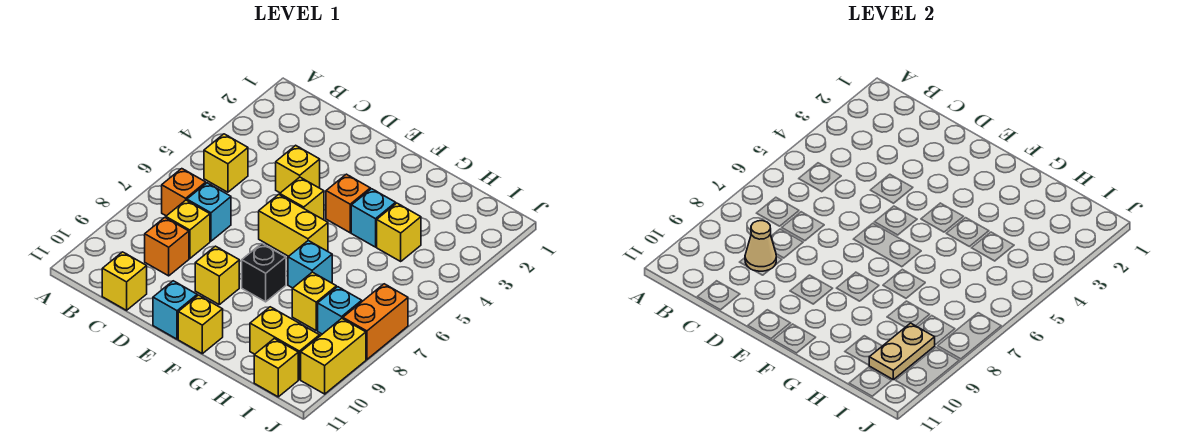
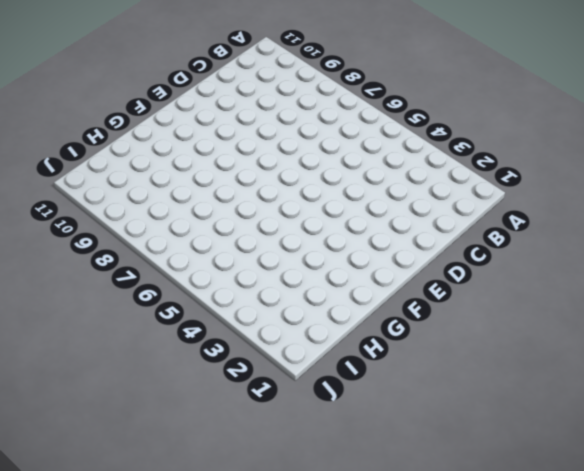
none -> yellow brick B5 level 1
none -> orange brick B7 level 1
none -> cyan brick C7 level 1

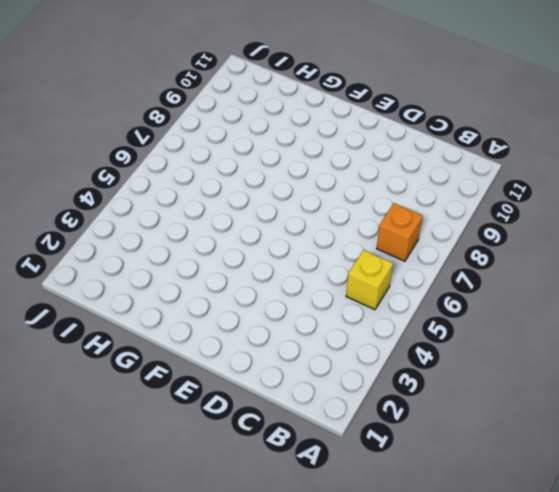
none -> cyan brick C7 level 1
none -> yellow brick C8 level 1
none -> orange brick C9 level 1

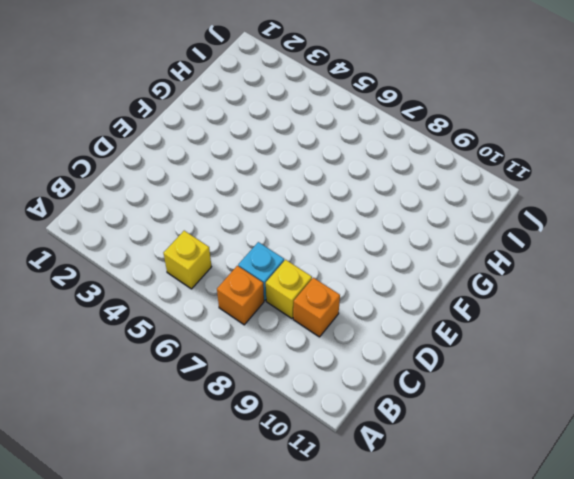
none -> yellow brick C11 level 1
none -> yellow brick D4 level 1
none -> yellow brick E5 level 1

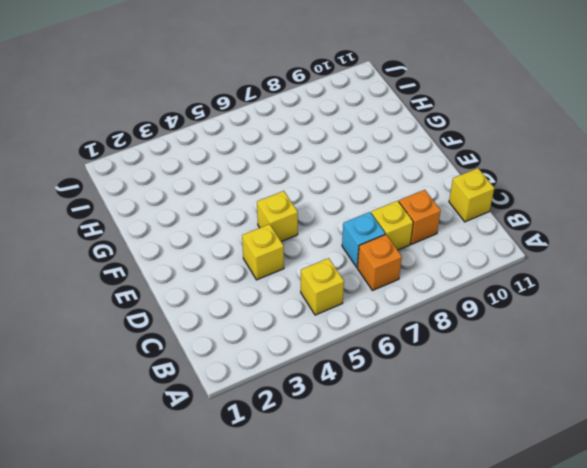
none -> yellow brick E6:F6 level 1
none -> yellow brick E9 level 1
none -> cyan brick E11 level 1

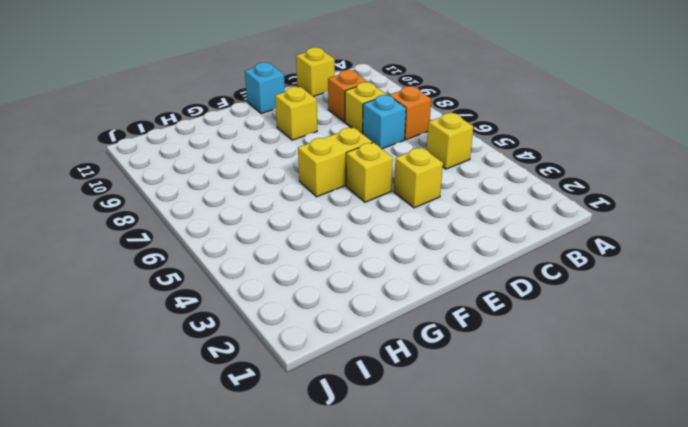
none -> orange brick F4 level 1
none -> black brick F8 level 1
none -> yellow brick F11 level 1

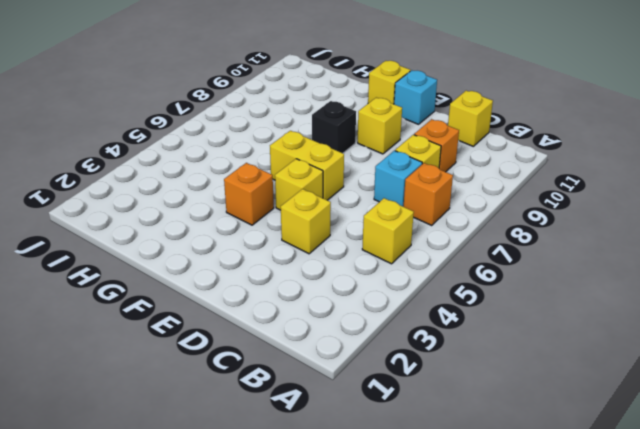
none -> cyan brick G4 level 1
none -> cyan brick G7 level 1
none -> yellow brick H4 level 1

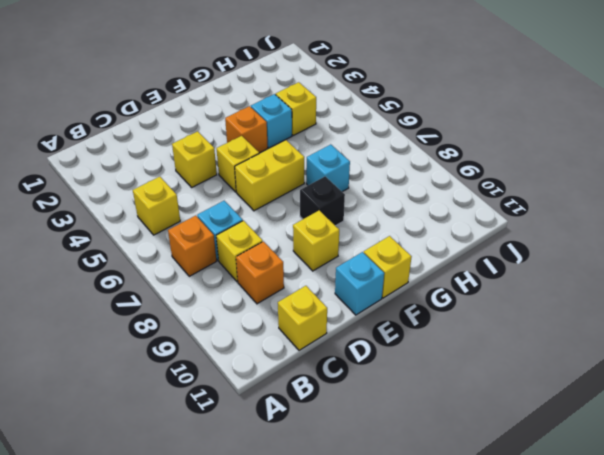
none -> yellow brick H8 level 1
none -> yellow brick H10:I10 level 1
none -> cyan brick I8 level 1

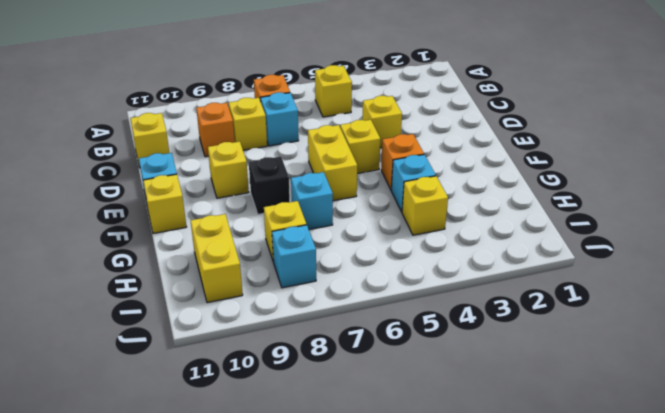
none -> yellow brick I11 level 1
none -> orange brick J7:J8 level 1
none -> yellow brick J9:J10 level 1

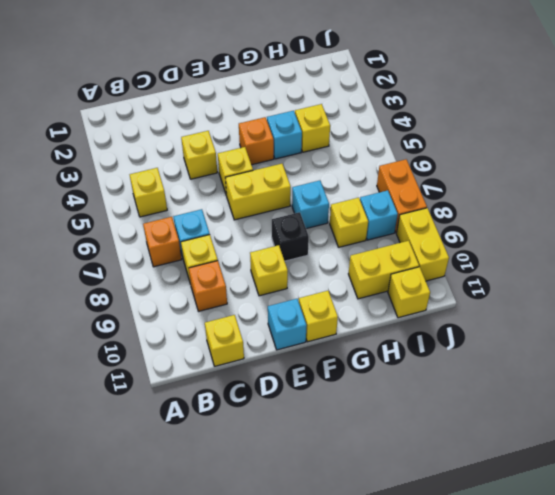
none -> tan cone C9 level 2
none -> tan plate I9:I10 level 2

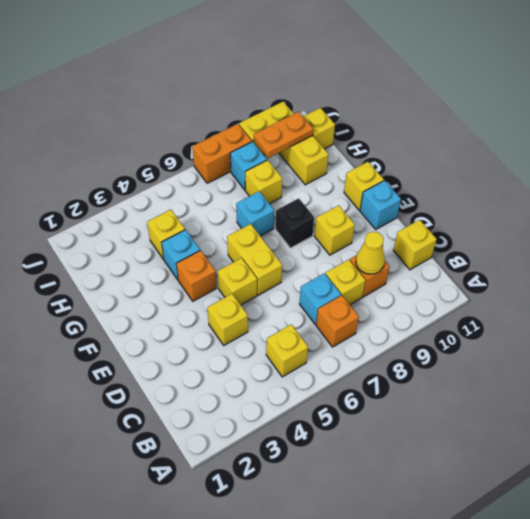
yellow cone C9 level 2 -> tan cone C9 level 2
orange plate I9:I10 level 2 -> tan plate I9:I10 level 2

